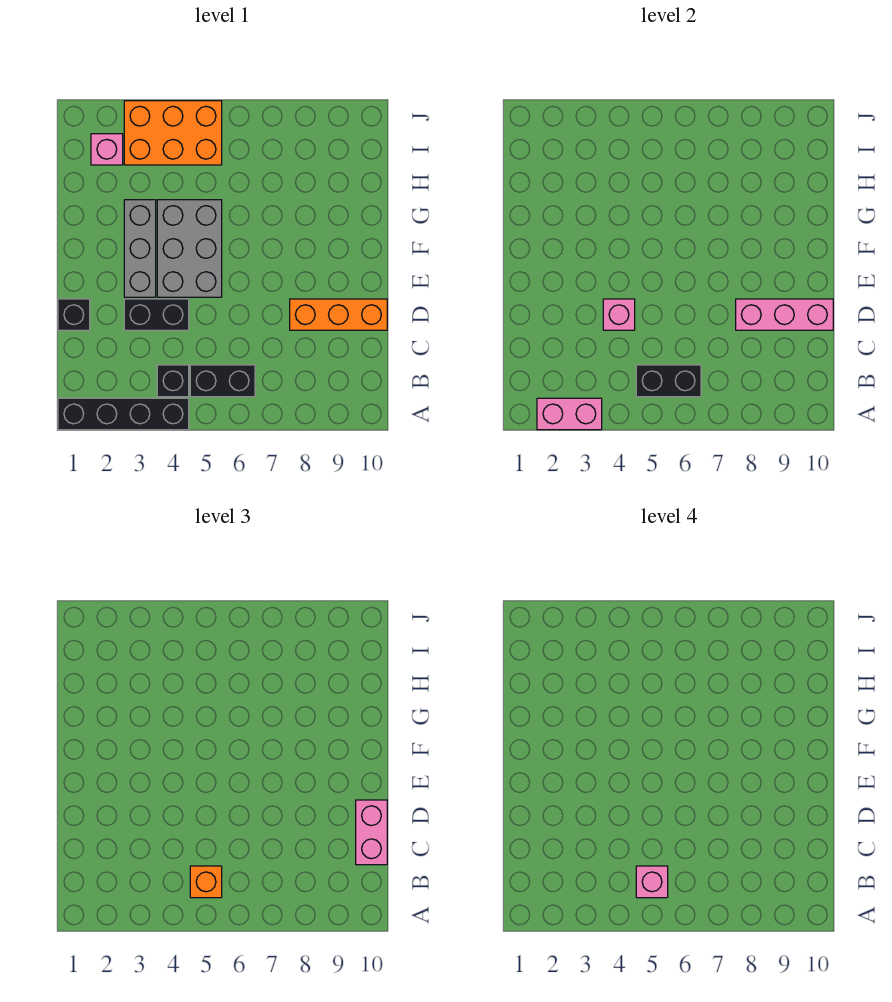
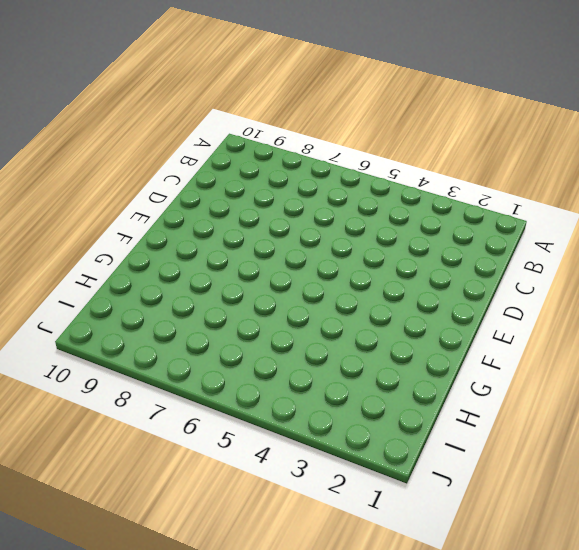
none -> black brick A1:A4 level 1
none -> black brick B4 level 1
none -> black brick B5:B6 level 1

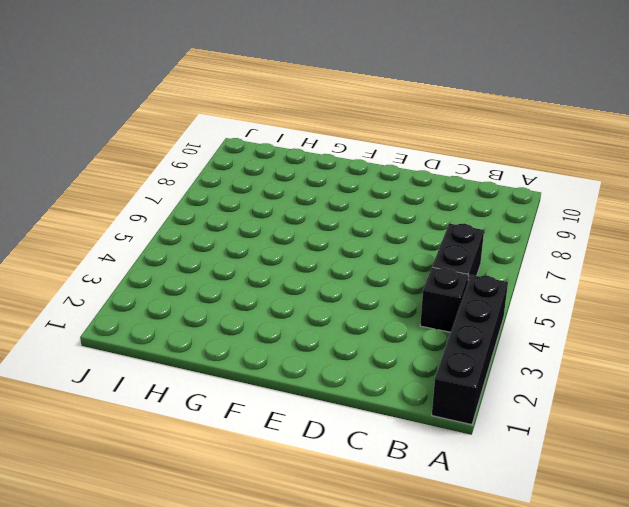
none -> black brick D1 level 1
none -> black brick D3:D4 level 1
none -> orange brick D8:D10 level 1

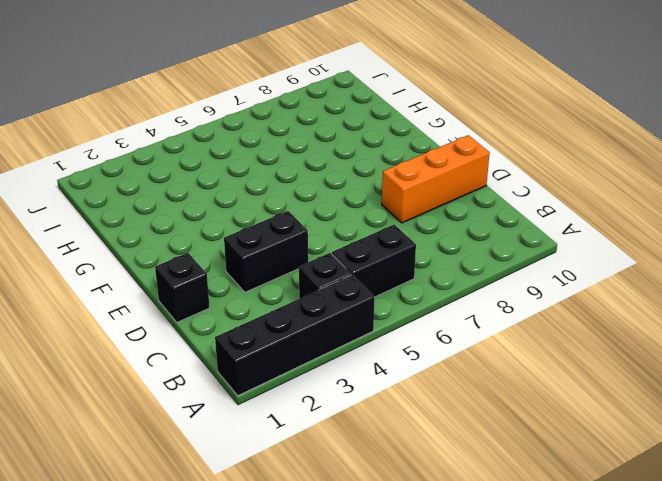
none -> grey brick E3:G3 level 1
none -> grey brick E4:G5 level 1
none -> pink brick I2 level 1

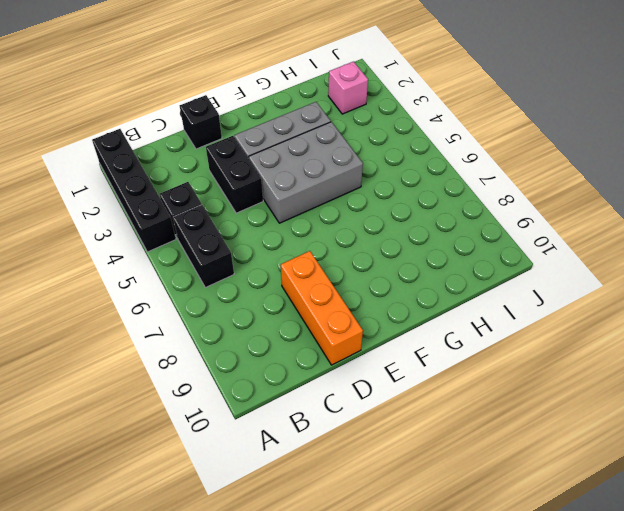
none -> orange brick I3:J5 level 1
none -> pink brick A2:A3 level 2
none -> black brick B5:B6 level 2

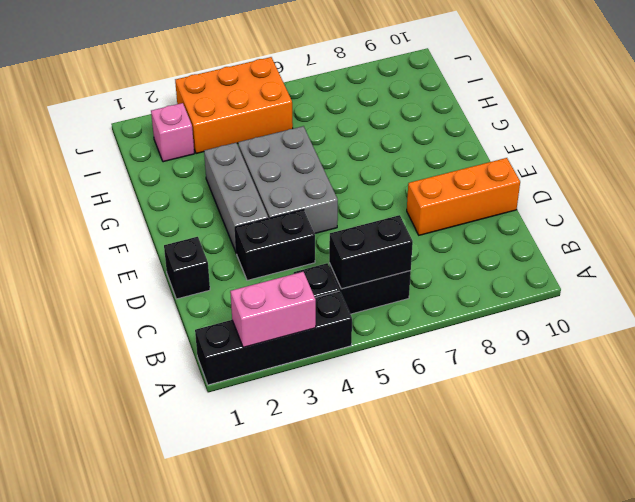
none -> pink brick D4 level 2
none -> pink brick D8:D10 level 2
none -> orange brick B5 level 3

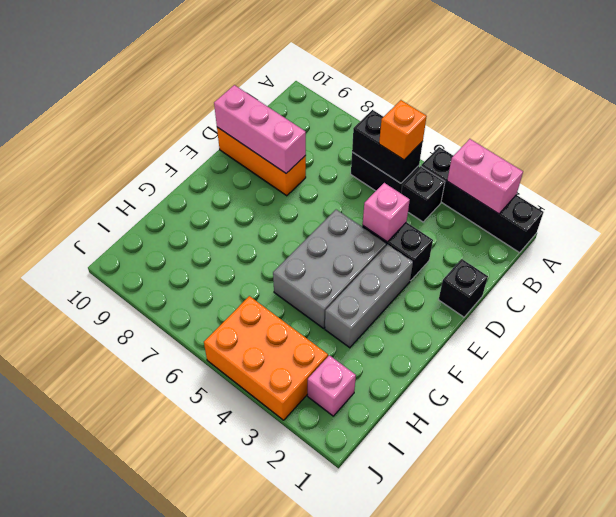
none -> pink brick C10:D10 level 3
none -> pink brick B5 level 4

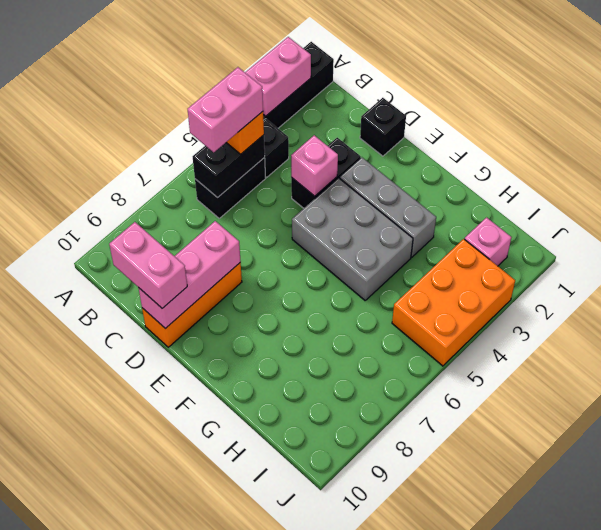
pink brick B5:B6 level 4 -> pink brick B5 level 4

